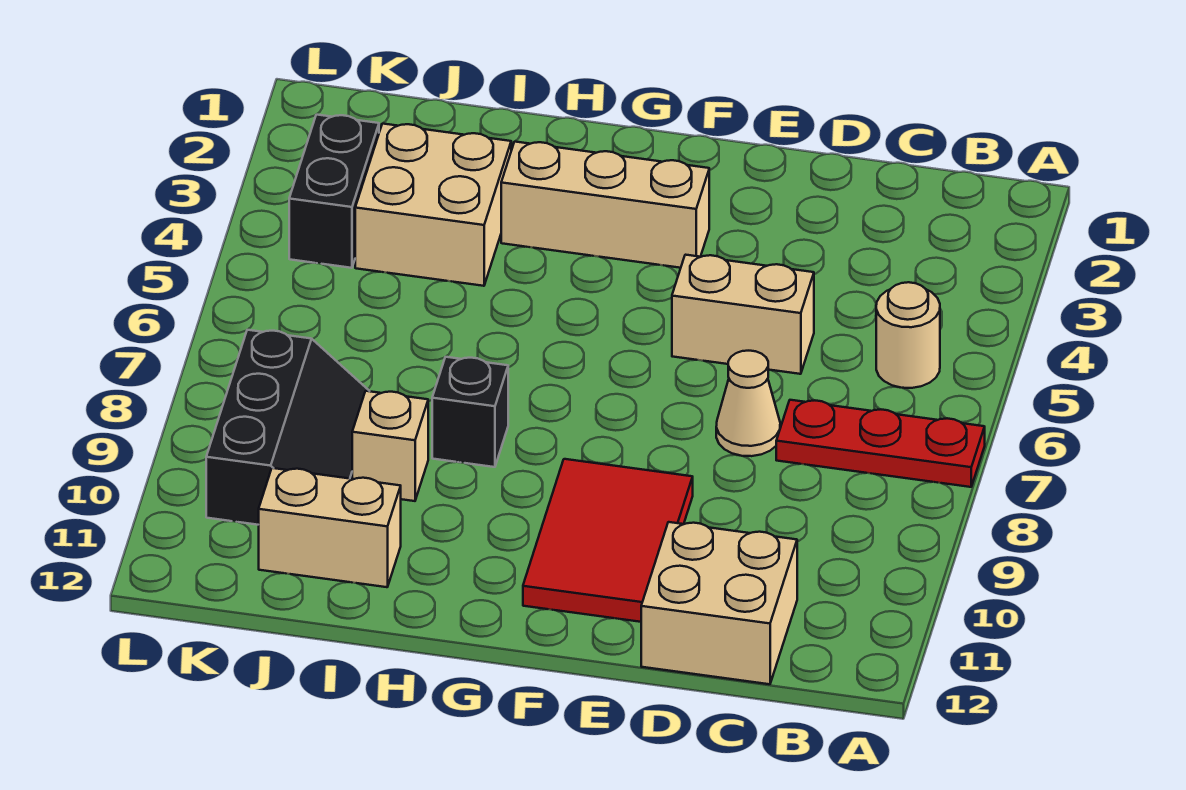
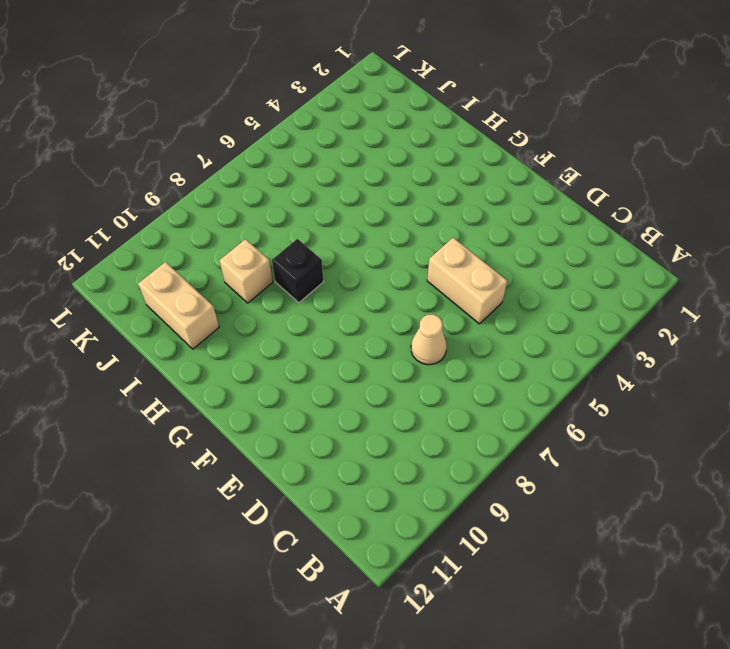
none -> red plate A7:C7 level 1
none -> tan round brick B5 level 1
none -> tan brick C11:D12 level 1

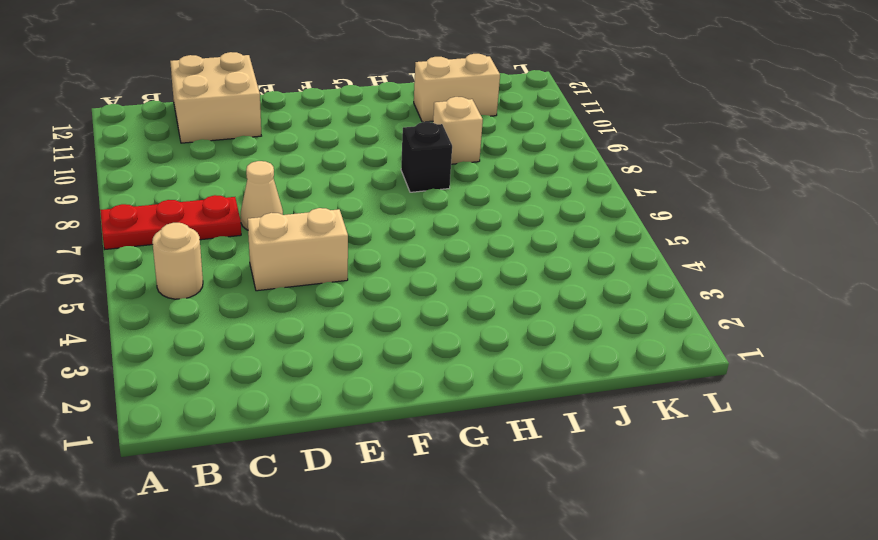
none -> red tile E9:F11 level 1
none -> tan brick F3:H3 level 1
none -> tan brick I3:J4 level 1

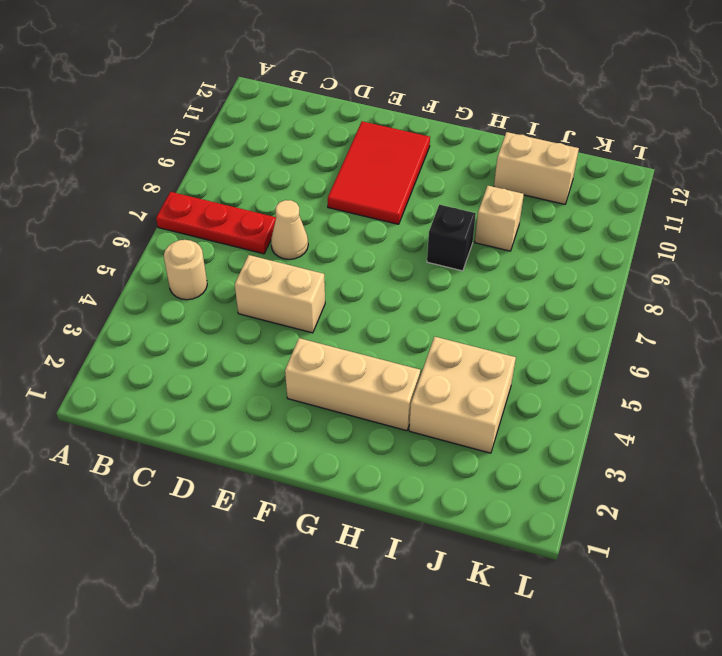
none -> tan brick C11:D12 level 1
none -> black slope J8:K10 level 1 top K
none -> black brick K3:K4 level 1

